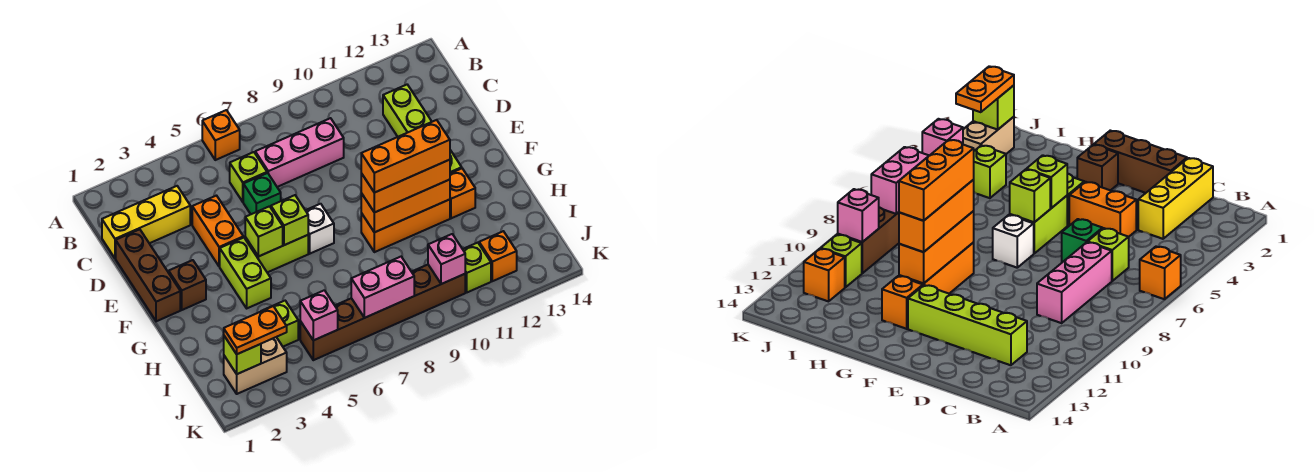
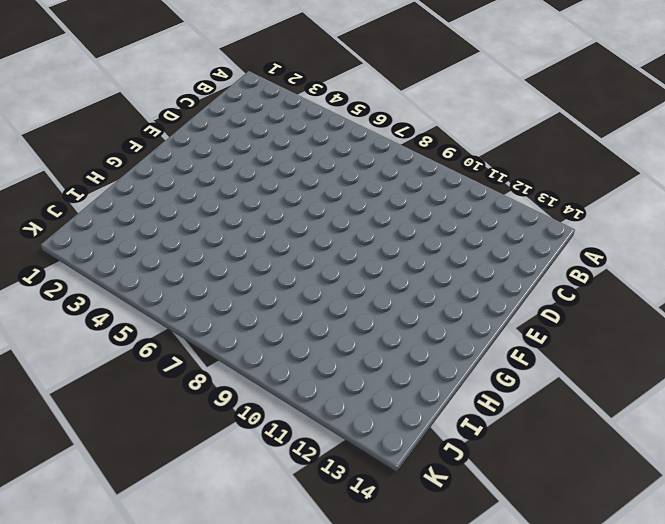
none -> orange brick A6 level 1
none -> yellow brick C1:C3 level 1
none -> lime brick C6 level 1

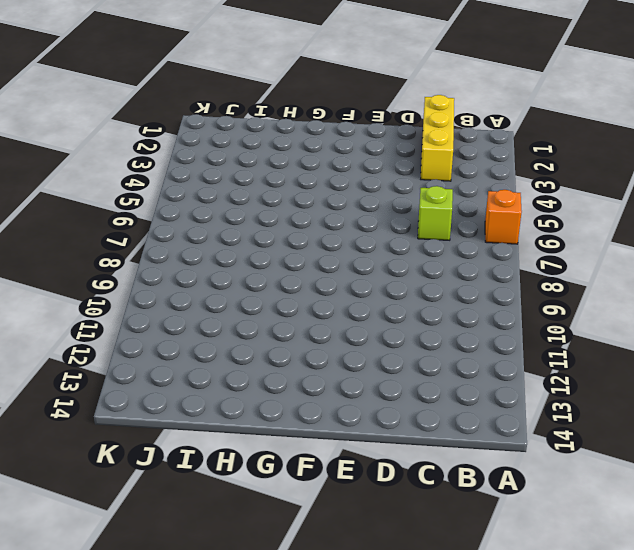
none -> pink brick C7:C9 level 1
none -> lime brick C12:F12 level 1
none -> brown brick D1:F1 level 1

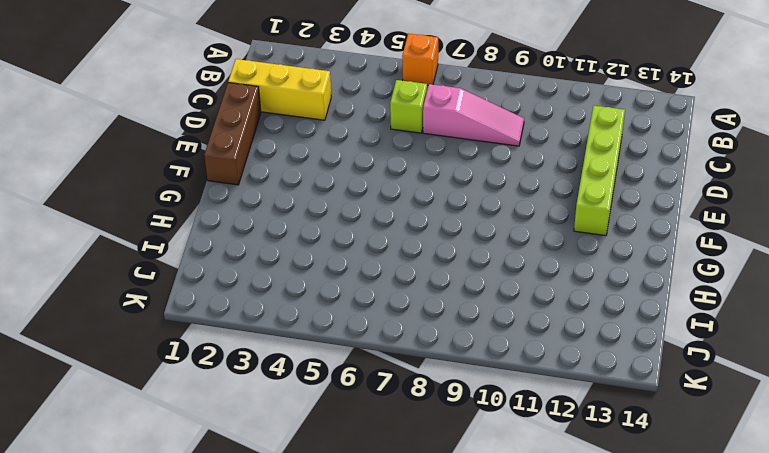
pink slope C7:C9 level 1 top 7 -> pink brick C7:C9 level 1
none -> orange brick D4:E4 level 1
none -> green brick D6 level 1
none -> brown brick F2 level 1

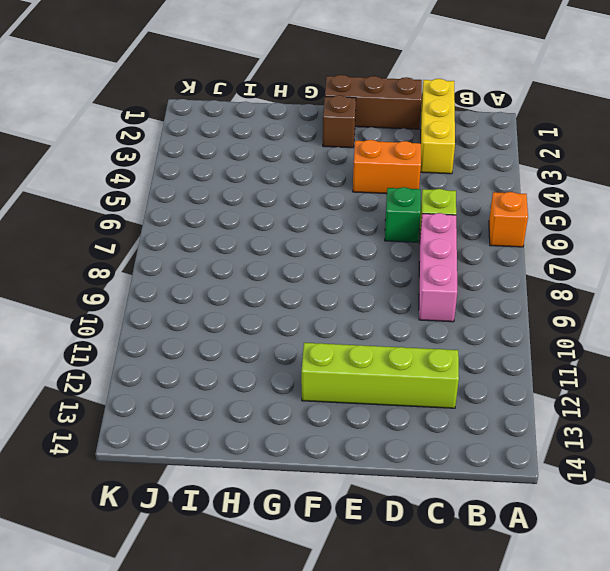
none -> lime brick F4:G4 level 1
none -> lime brick F5:F6 level 1
none -> white brick F7 level 1

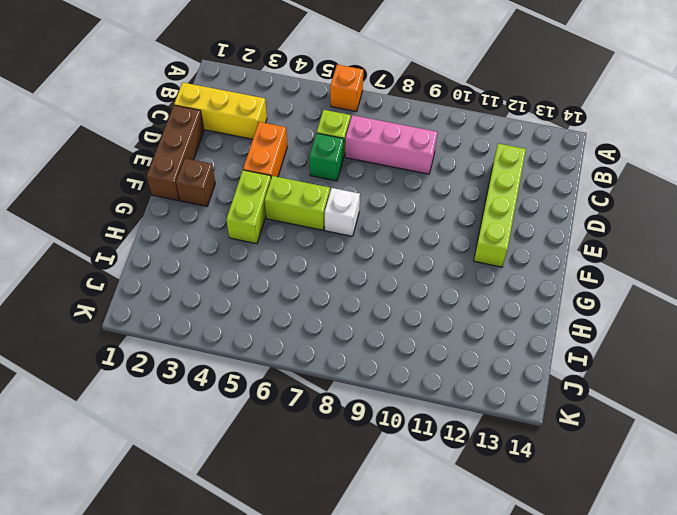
none -> orange brick G9:G11 level 1
none -> orange brick G12 level 1
none -> lime brick I4 level 1

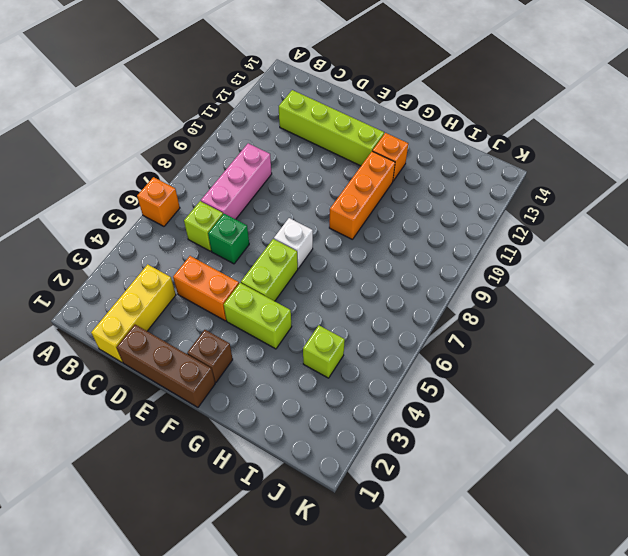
none -> tan brick J2:J3 level 1
none -> brown brick J5:J10 level 1
none -> lime brick J11 level 1

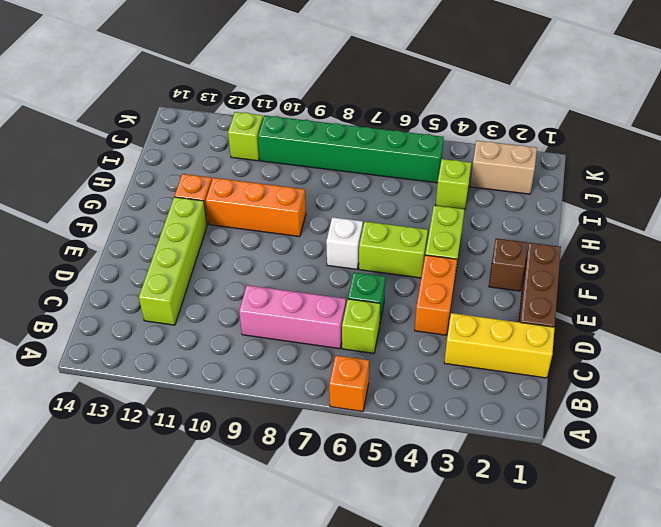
green brick J5:J10 level 1 -> brown brick J5:J10 level 1
none -> orange brick J12 level 1
none -> lime brick F5 level 2
none -> lime brick F6 level 2

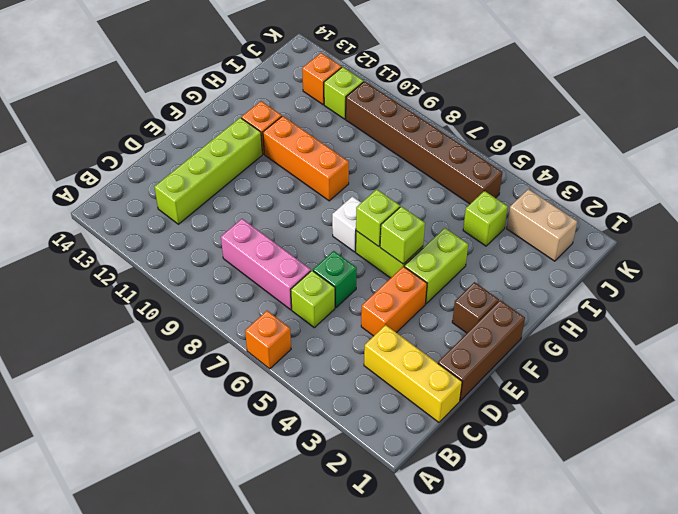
none -> orange brick G9:G11 level 2
none -> lime brick J2 level 2
none -> pink brick J5 level 2

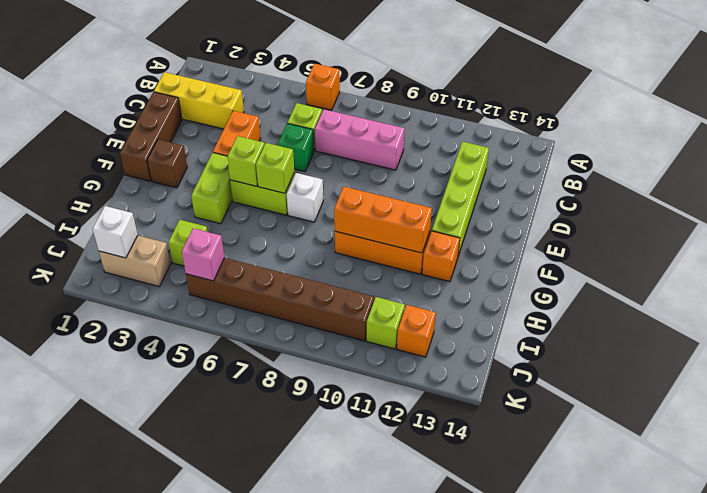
white brick J2 level 2 -> lime brick J2 level 2
none -> pink brick J7:J8 level 2
none -> pink brick J10 level 2
none -> orange brick G9:G11 level 3

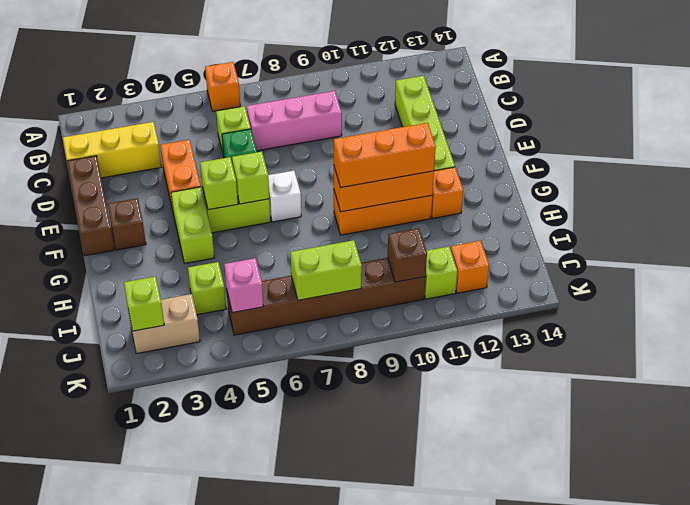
lime brick J7:J8 level 2 -> pink brick J7:J8 level 2
brown brick J10 level 2 -> pink brick J10 level 2
none -> orange plate J2:J3 level 3
none -> orange brick G9:G11 level 4

